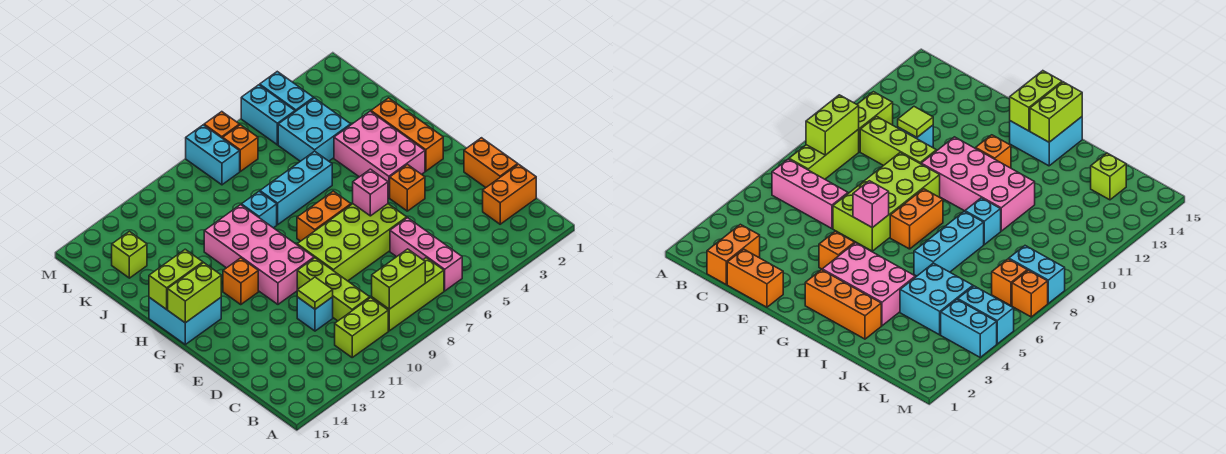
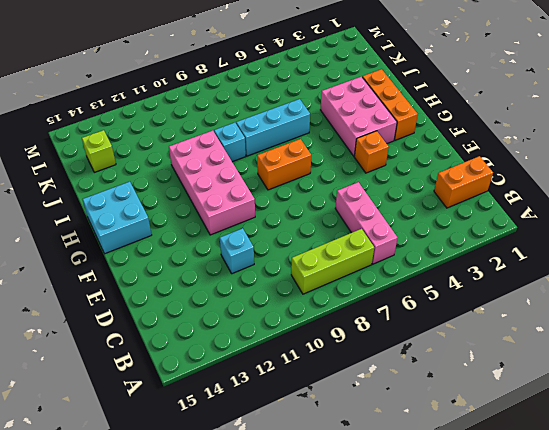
none -> lime brick B10:B11 level 1
none -> lime brick C10:E10 level 1
none -> orange brick D1:E1 level 1

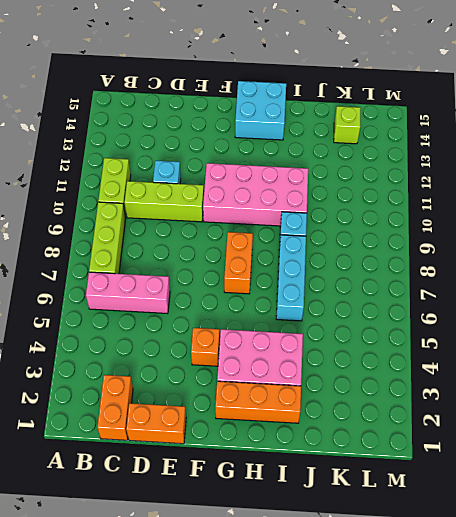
none -> lime brick E6:F9 level 1
none -> orange brick G12 level 1
none -> cyan brick J4:K5 level 1

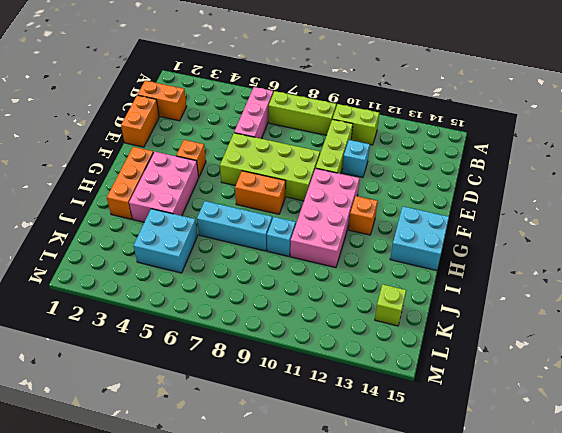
none -> cyan brick L4:M4 level 1
none -> cyan brick L5:M5 level 1
none -> orange brick L7 level 1

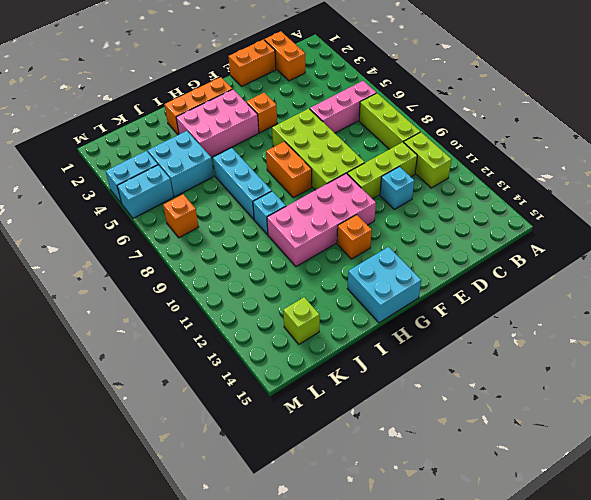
none -> cyan brick L8:M8 level 1
none -> orange brick M7 level 1
none -> lime brick B8:B9 level 2

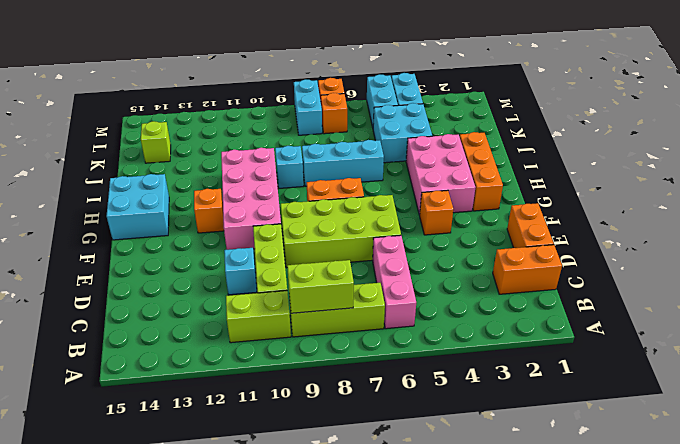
none -> lime tile D11 level 2
none -> pink brick F6 level 2
none -> lime brick G14:G15 level 2

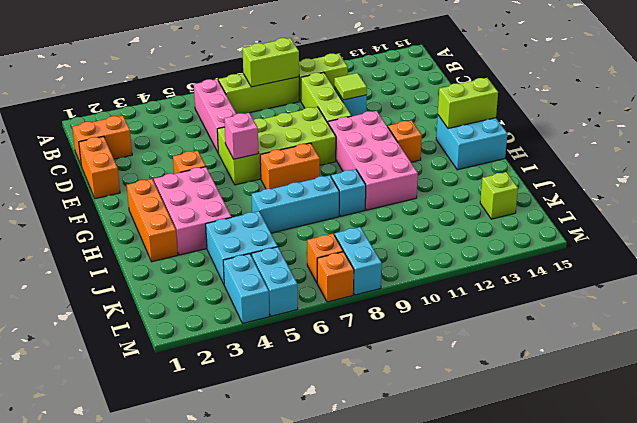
none -> lime brick H14:H15 level 2

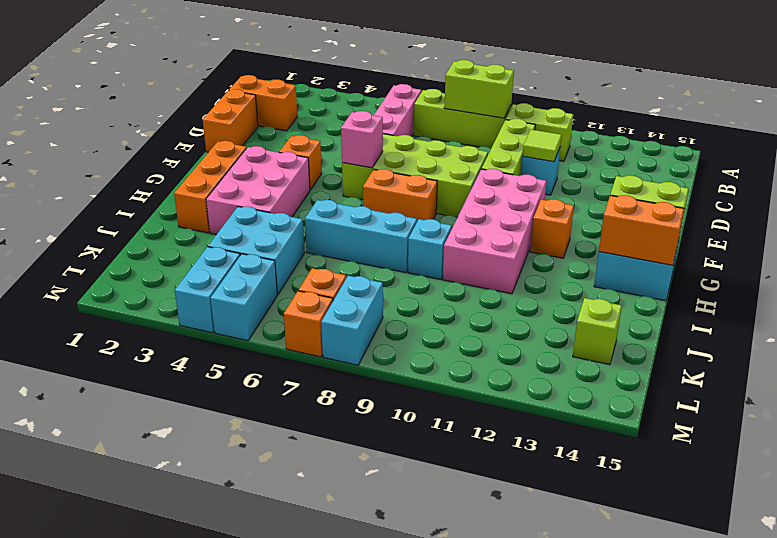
orange brick H14:H15 level 2 -> lime brick H14:H15 level 2

